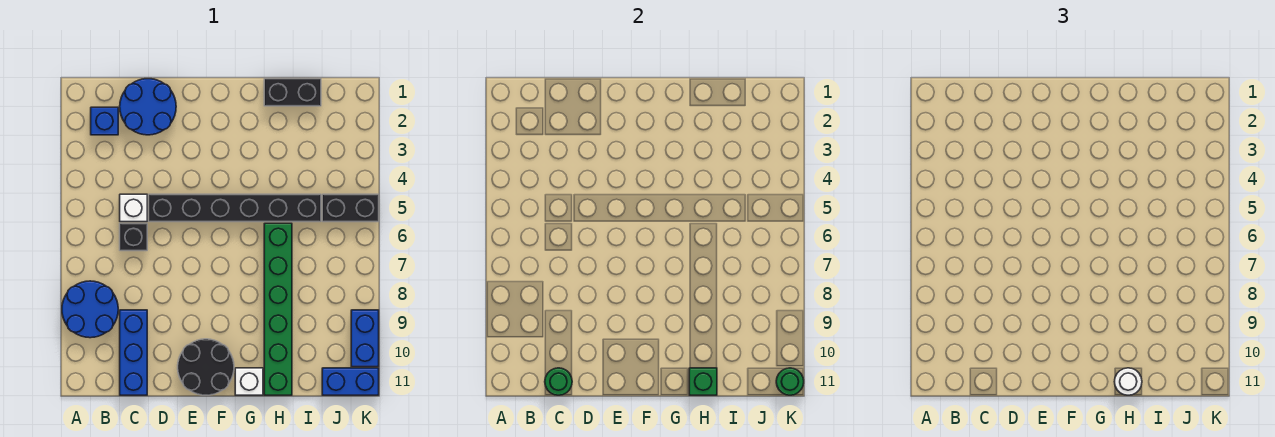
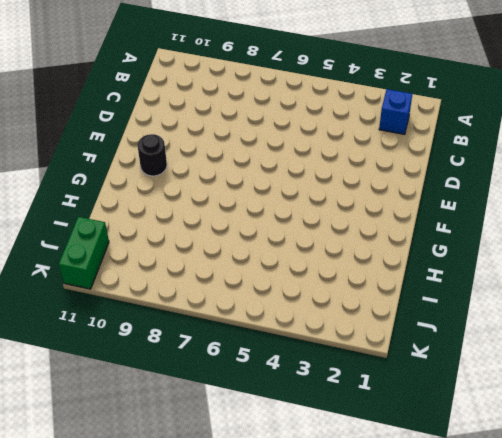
black round brick F10 level 1 -> black round brick E10:F11 level 1
green brick J11:K11 level 1 -> blue brick J11:K11 level 1
none -> blue round brick A8:B9 level 1
none -> blue round brick C1:D2 level 1
none -> white brick C5 level 1

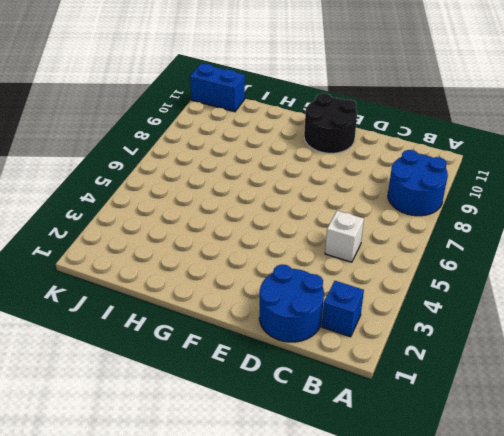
none -> black brick C6 level 1
none -> blue brick C9:C11 level 1
none -> black brick D5:I5 level 1

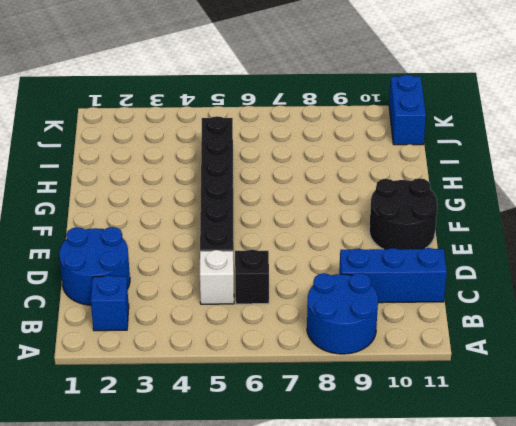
none -> white brick G11 level 1
none -> black brick H1:I1 level 1
none -> green brick H6:H11 level 1

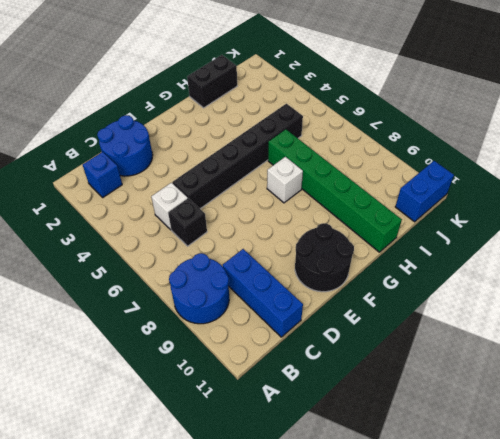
white brick G7 level 1 -> white brick G11 level 1
none -> black brick J5:K5 level 1
none -> blue brick K9:K10 level 1
none -> green round brick C11 level 2

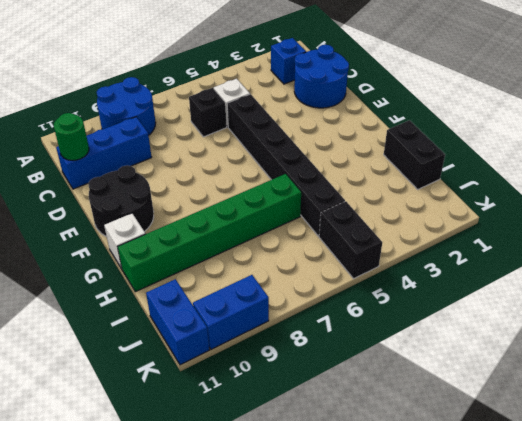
none -> green brick H11 level 2
none -> green round brick K11 level 2
none -> white round brick H11 level 3

